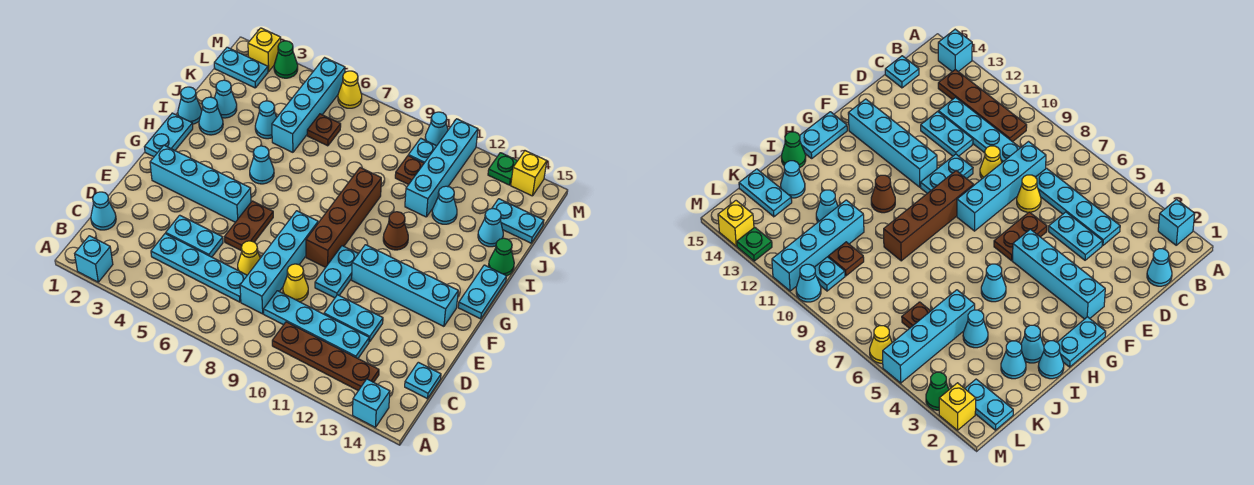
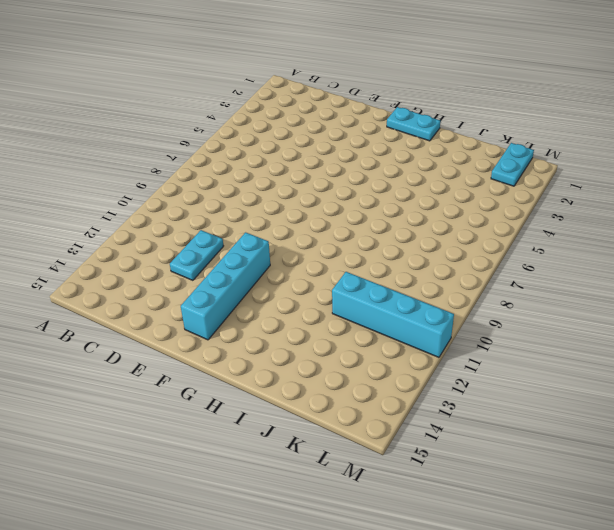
none -> cyan brick A2 level 1
none -> cyan brick A14 level 1
none -> brown plate B10:B13 level 1
none -> cyan cone C1 level 1

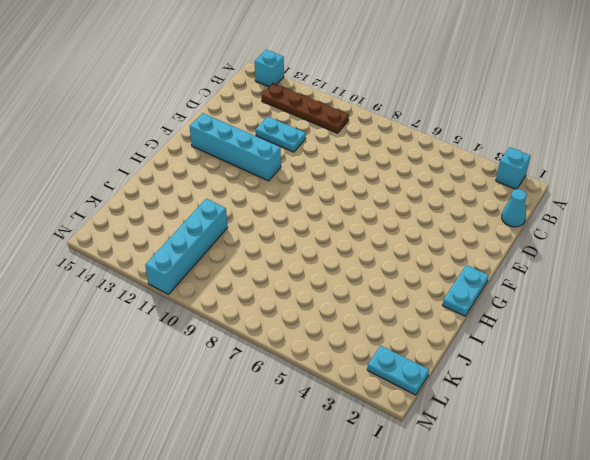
none -> cyan plate C4:C7 level 1
none -> cyan brick C8:F8 level 1
none -> cyan plate C9:C12 level 1
none -> cyan plate C15 level 1

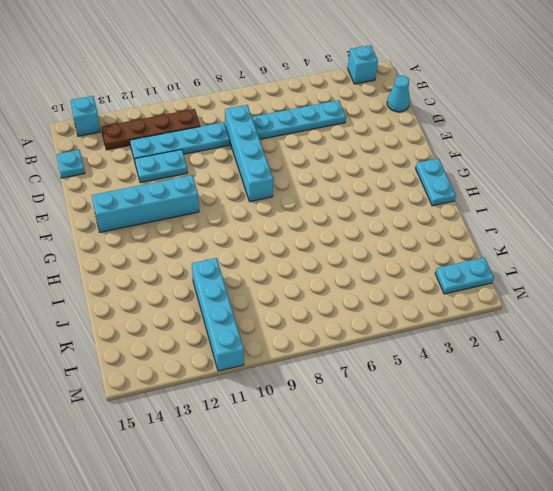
none -> cyan plate D4:D5 level 1
none -> yellow cone D7 level 1
none -> yellow cone D9 level 1
none -> brown plate E6:F6 level 1

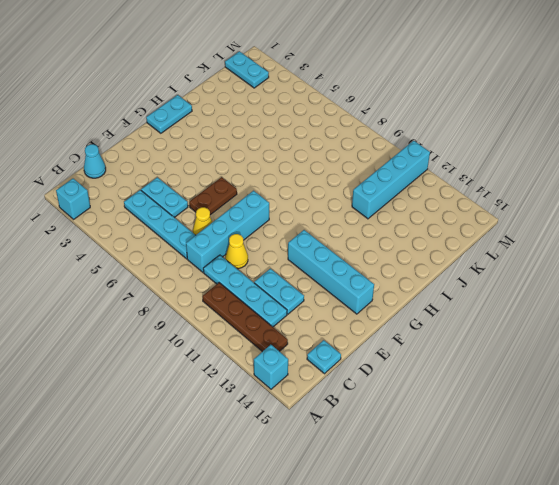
none -> cyan plate E10:F10 level 1
none -> cyan brick F2:F5 level 1
none -> brown brick F9:I9 level 1
none -> cyan plate G15:H15 level 1

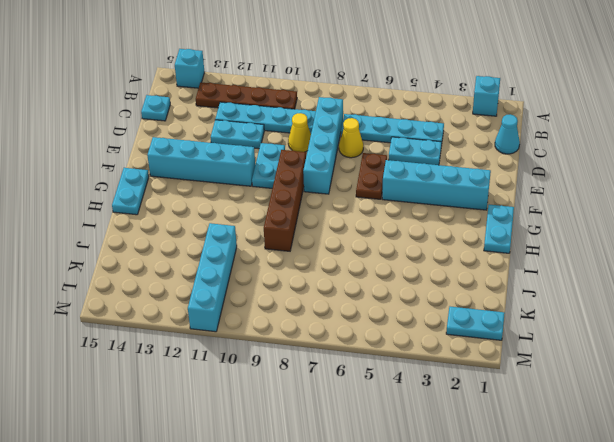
none -> cyan cone H5 level 1
none -> brown cone H11 level 1
none -> cyan cone I1 level 1
none -> cyan cone I2 level 1

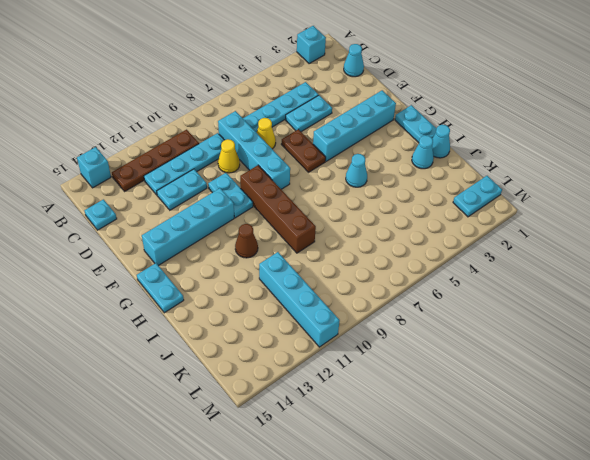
none -> green cone I15 level 1
none -> cyan cone J2 level 1
none -> cyan cone J4 level 1
none -> cyan brick J5:M5 level 1

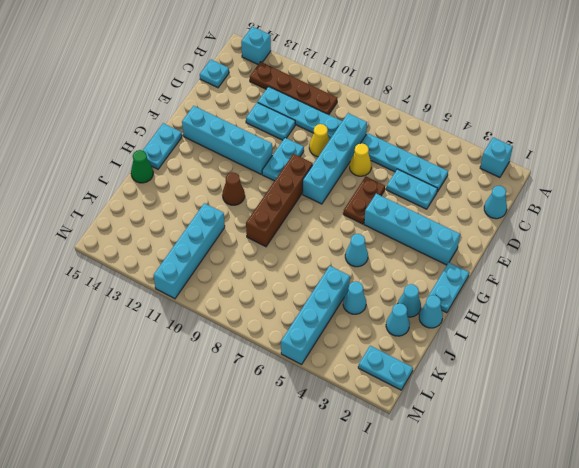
none -> cyan cone J12 level 1
none -> cyan cone J14 level 1
none -> brown plate K6 level 1
none -> brown plate K10 level 1

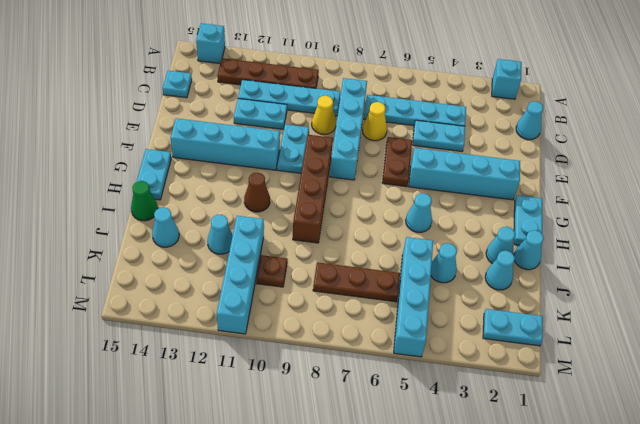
brown plate K6:K8 level 1 -> brown plate K6 level 1
none -> cyan plate K14:K15 level 1
none -> cyan plate L10 level 1
none -> yellow brick M2 level 1
none -> green cone M3 level 1

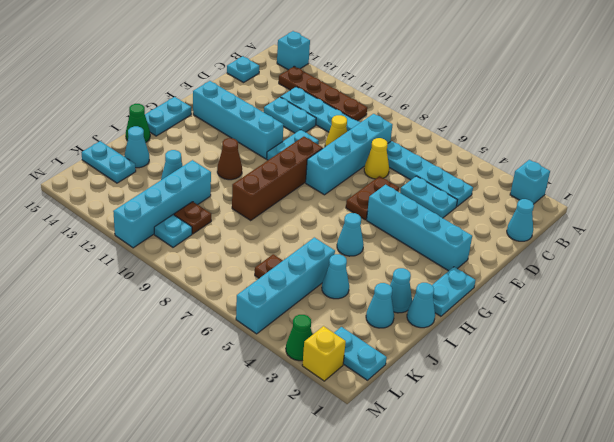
none -> yellow cone M6 level 1
none -> cyan cone M10 level 1
none -> green plate M13 level 1
none -> yellow brick M14 level 1

